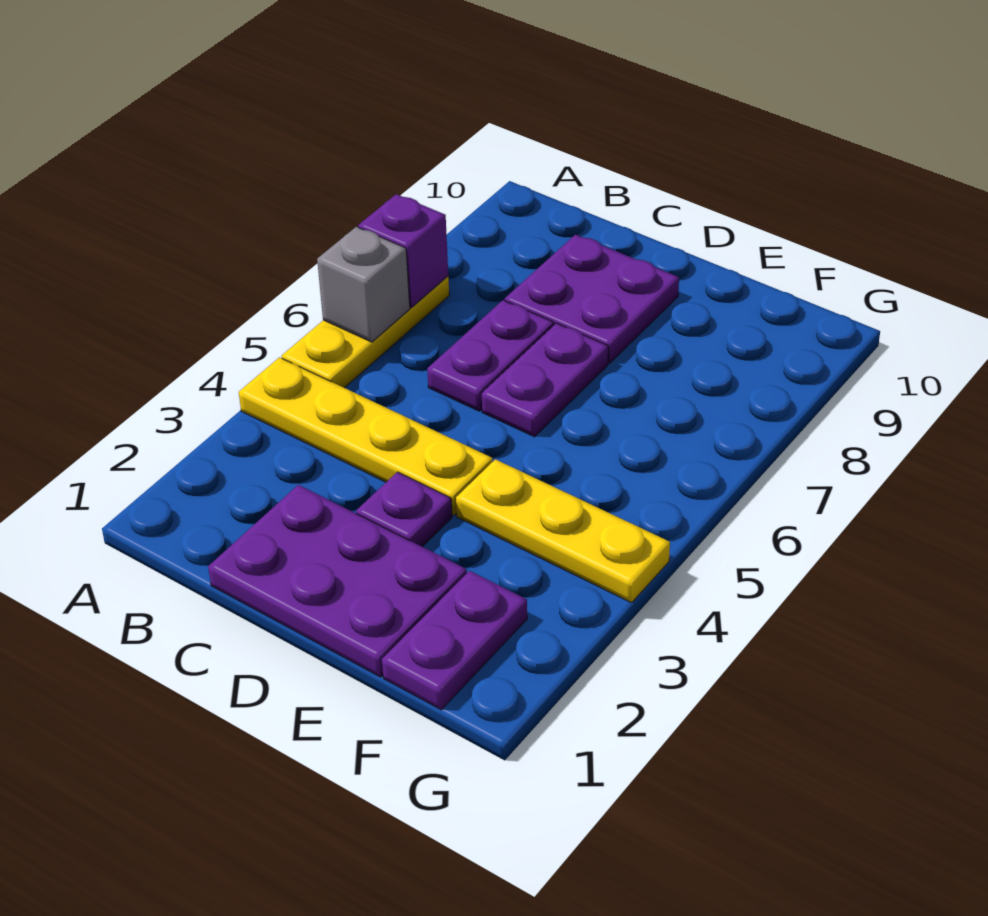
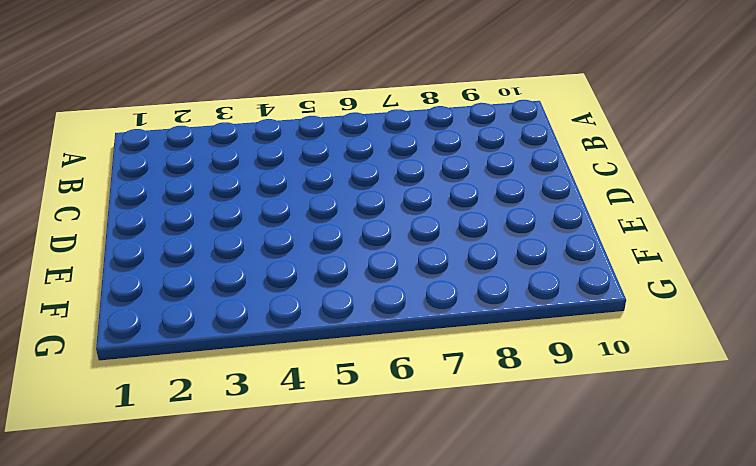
none -> yellow plate A4:D4 level 1
none -> yellow plate A5:A7 level 1

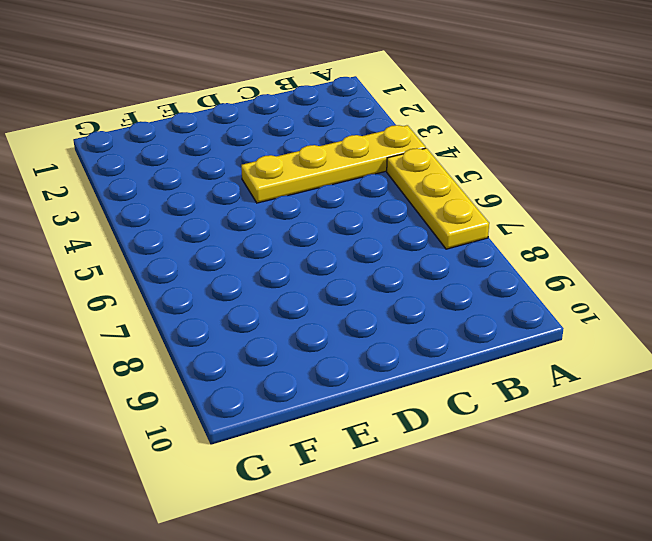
none -> purple plate C1:E2 level 1
none -> purple plate C6:C7 level 1

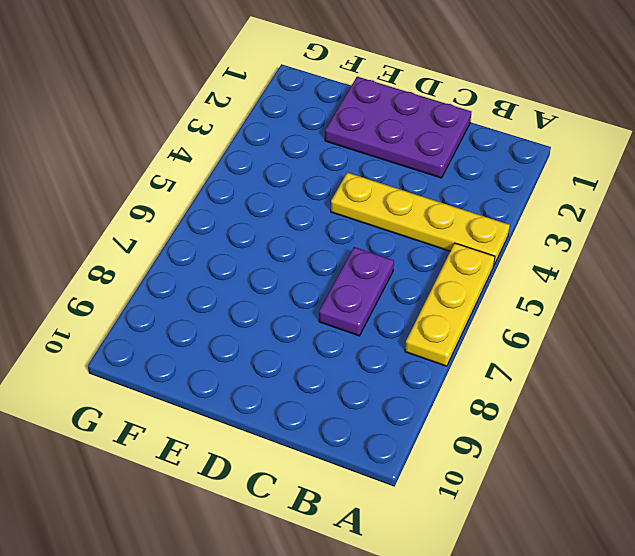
none -> purple plate C8:D9 level 1
none -> purple plate D3 level 1

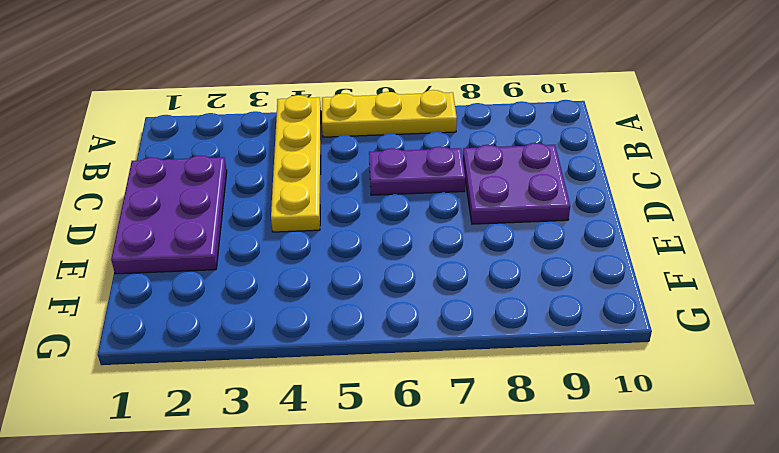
none -> purple plate D3 level 1
none -> purple plate D6:D7 level 1

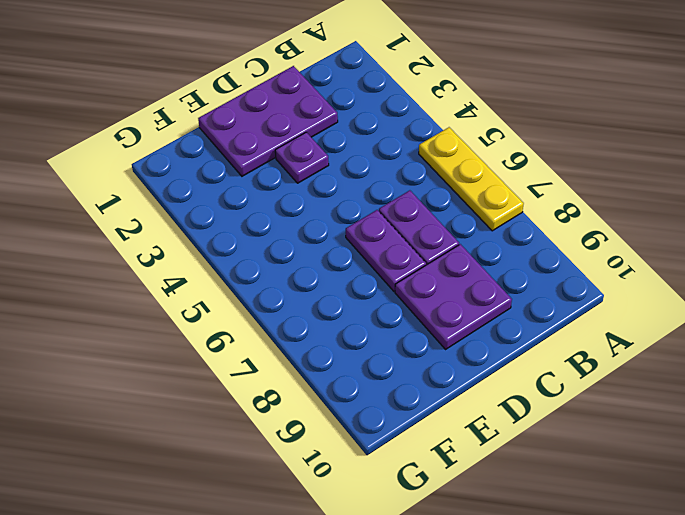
none -> yellow plate A4:D4 level 1
none -> yellow plate E4:G4 level 1

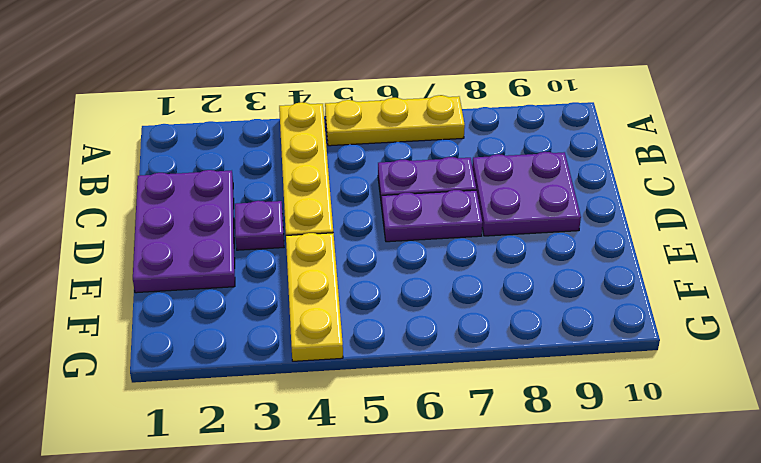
none -> purple plate F1:F2 level 1
none -> grey brick A6 level 2

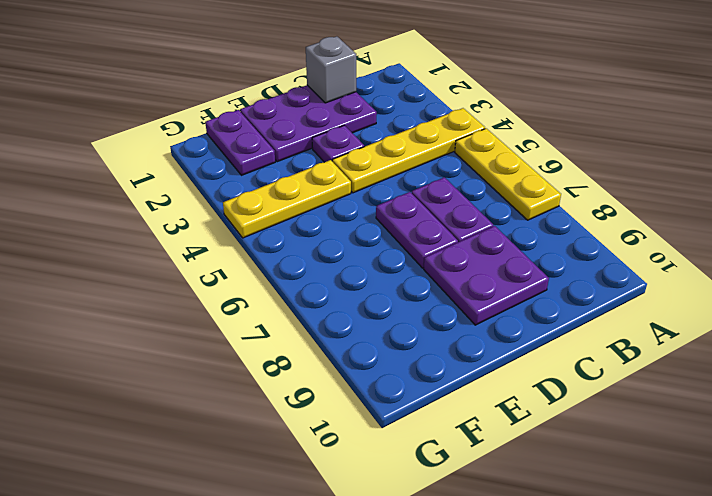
grey brick C1 level 2 -> grey brick A6 level 2
none -> purple brick A7 level 2

